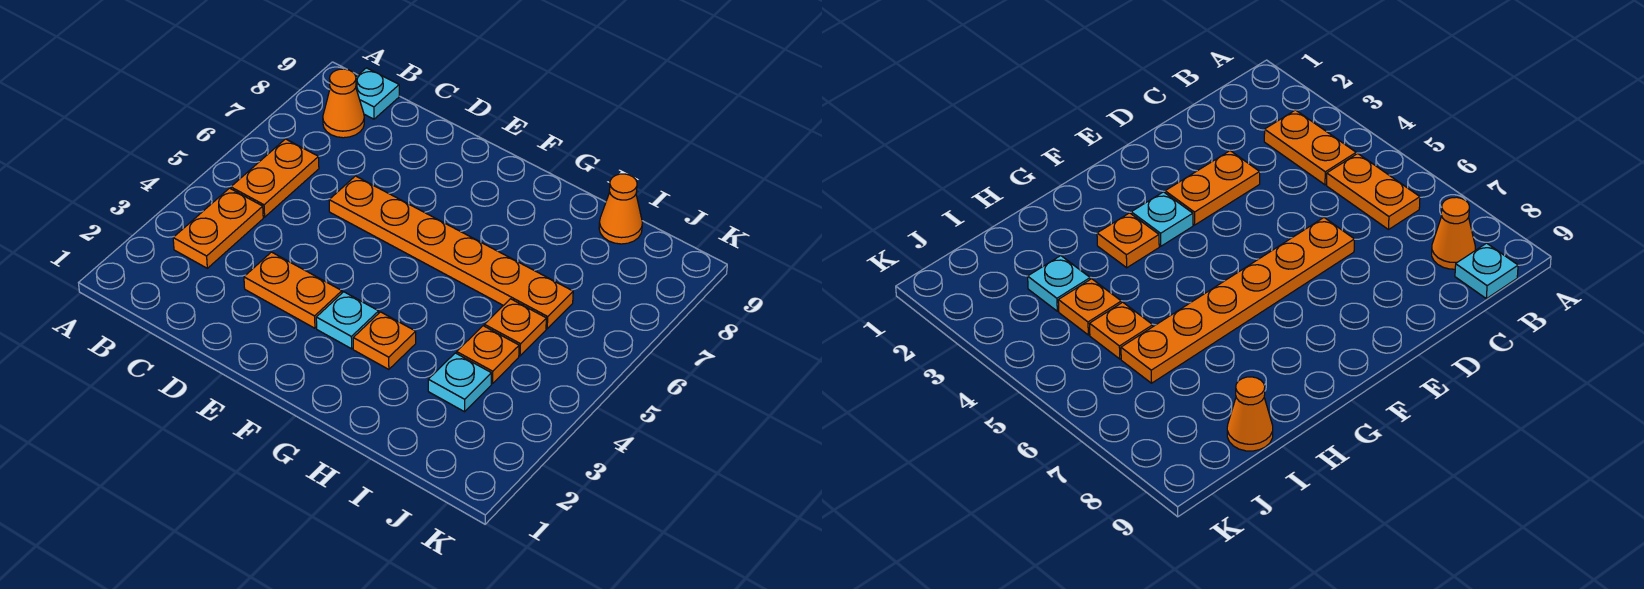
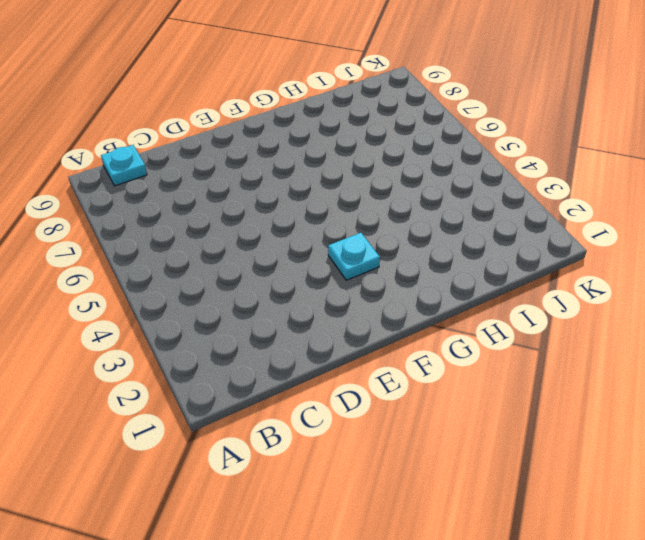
none -> orange plate B3:B4 level 1
none -> orange plate B5:B6 level 1
none -> orange cone B8 level 1

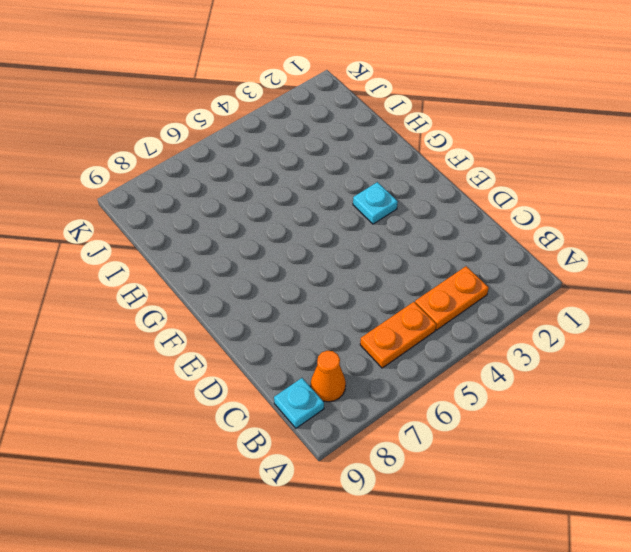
none -> orange plate D3:E3 level 1
none -> orange plate D6:I6 level 1
none -> orange plate G3 level 1

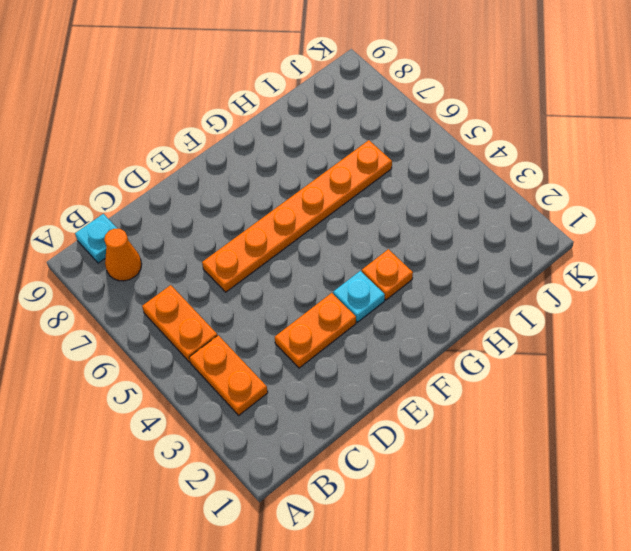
none -> cyan plate I3 level 1
none -> orange plate I4 level 1
none -> orange plate I5 level 1

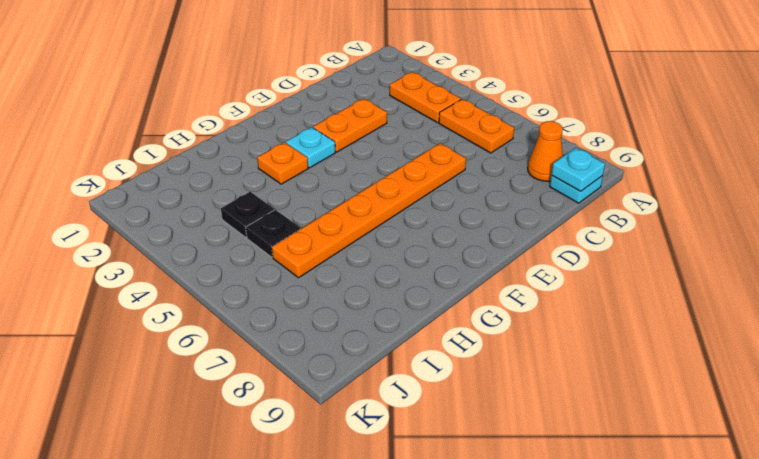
cyan plate B9 level 2 -> cyan plate I3 level 1
black plate I4 level 1 -> orange plate I4 level 1
black plate I5 level 1 -> orange plate I5 level 1
none -> orange cone I9 level 1

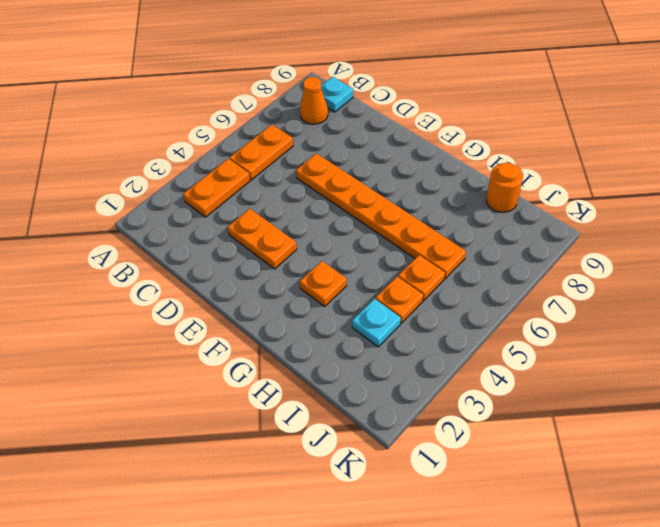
orange round brick I9 level 1 -> orange cone I9 level 1
none -> cyan plate F3 level 1

